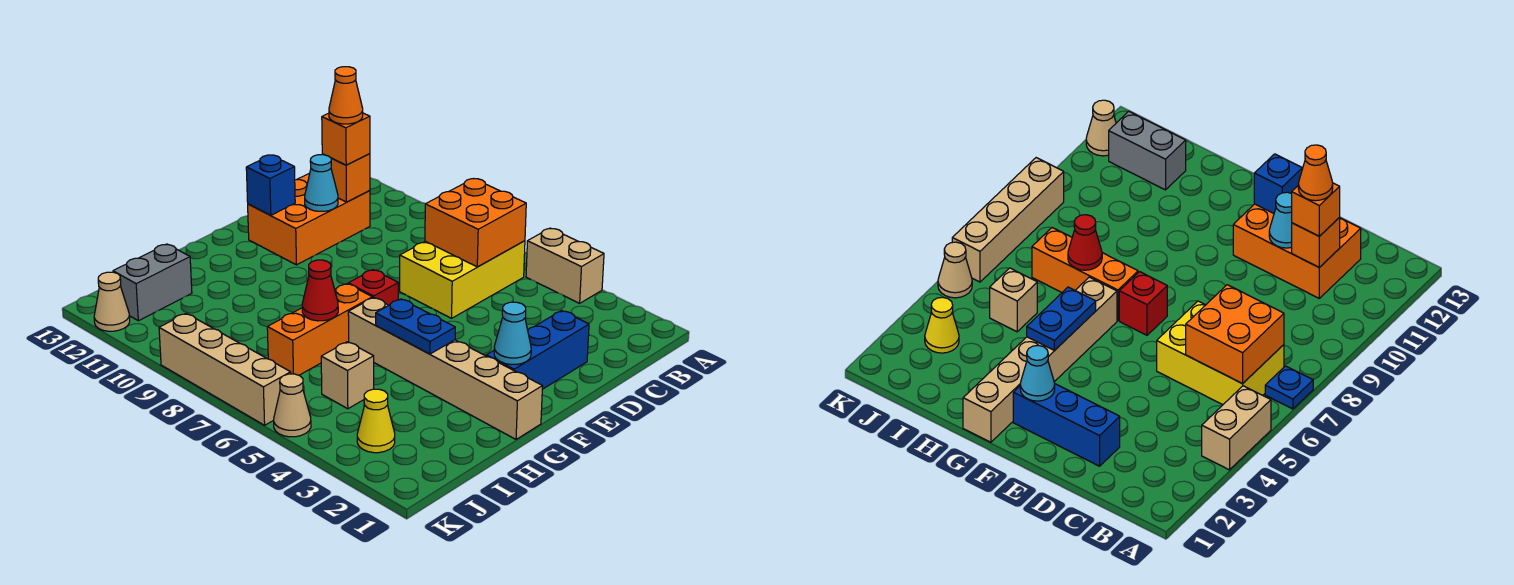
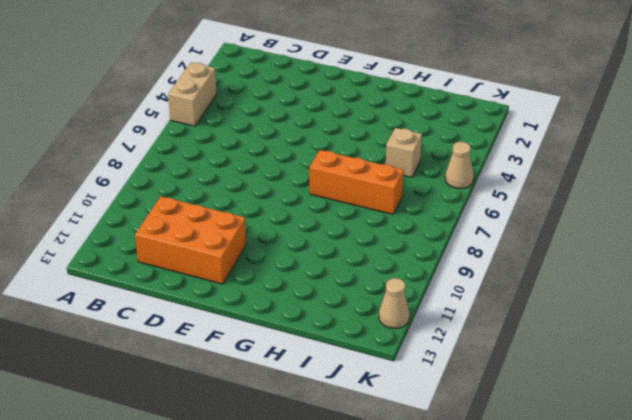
none -> blue plate A7 level 1
none -> yellow brick B6:D7 level 1
none -> blue brick D2:F2 level 1

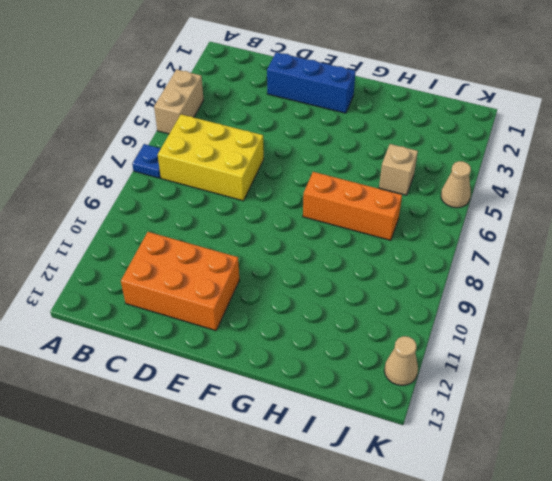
none -> red brick F7 level 1
none -> tan brick G1:G6 level 1
none -> grey brick I12:J12 level 1

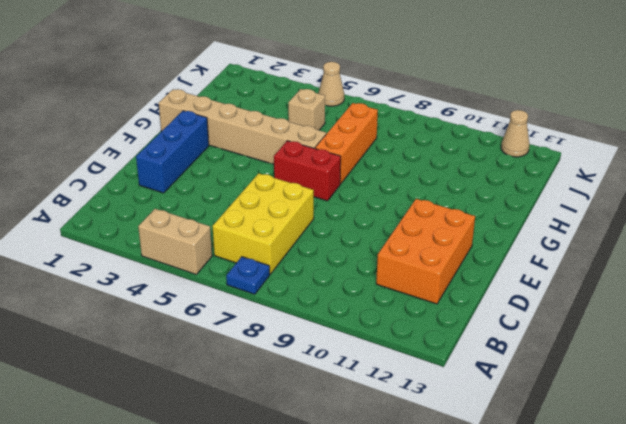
red brick F6:F7 level 1 -> red brick F7 level 1
none -> grey brick I12:J12 level 1
none -> yellow cone J3 level 1
none -> tan brick K6:K9 level 1

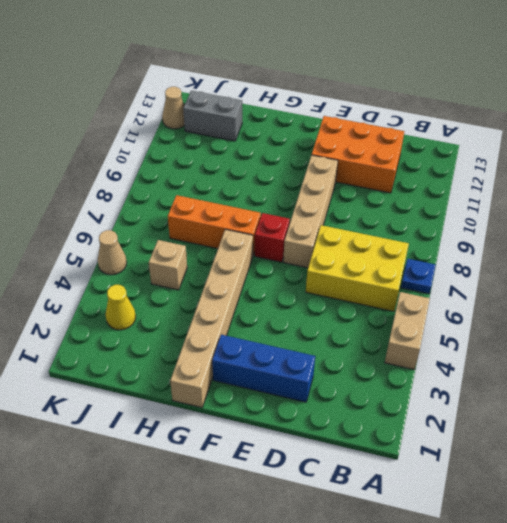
tan brick E7:E10 level 1 -> tan brick K6:K9 level 1
none -> orange brick B6:C7 level 2
none -> orange brick C11 level 2
none -> cyan cone D11 level 2

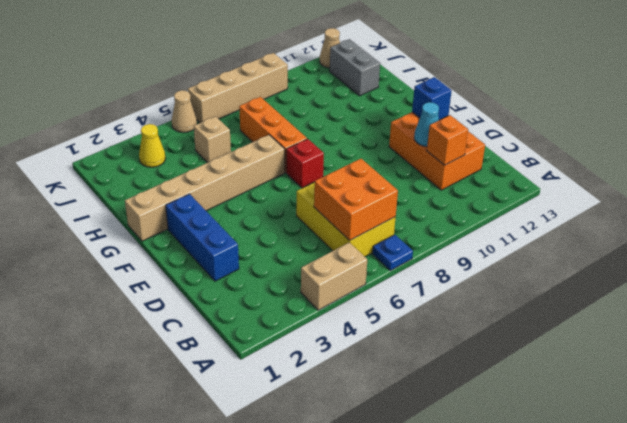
none -> cyan cone F2 level 2
none -> blue plate G4:G5 level 2
none -> red cone H7 level 2

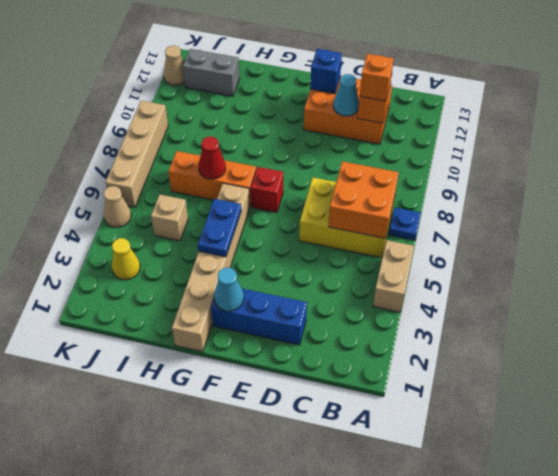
none -> orange cone C11 level 4

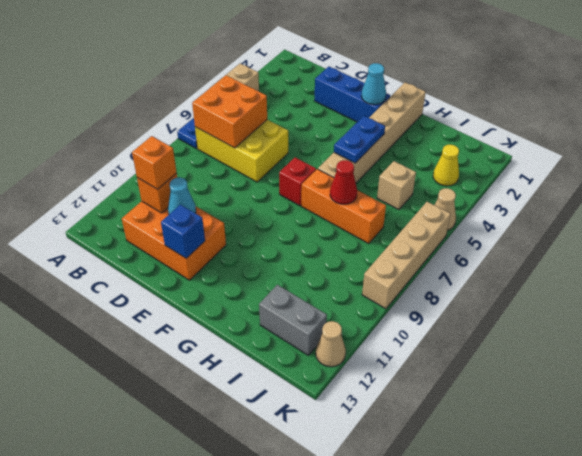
none -> orange cone C11 level 4

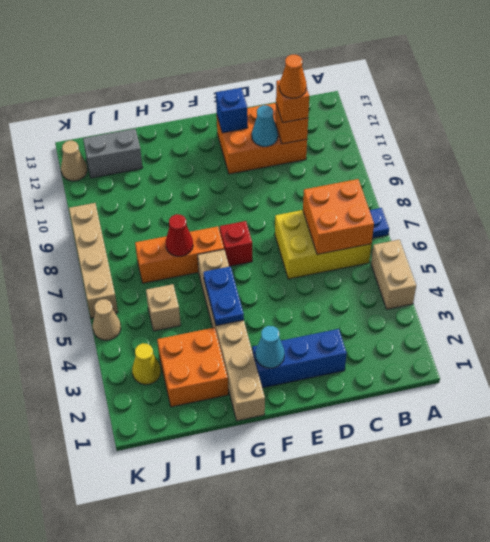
orange brick H2:I3 level 1 -> none

